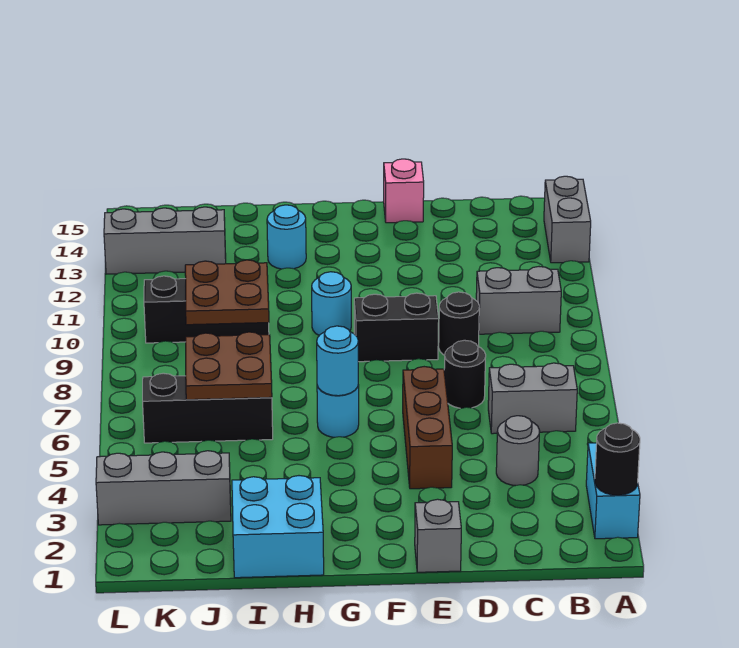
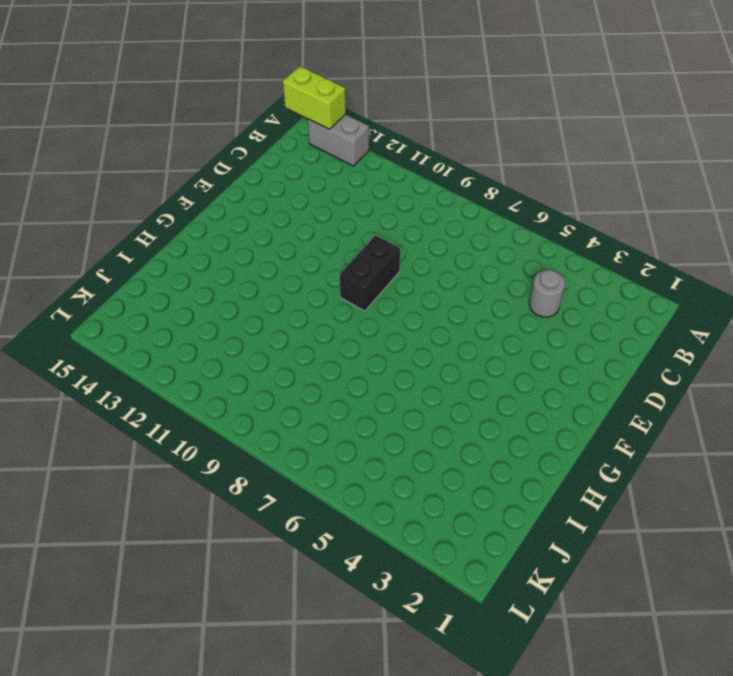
lime brick A14:A15 level 2 -> none
none -> cyan brick A2:A3 level 1
none -> grey brick B6:C6 level 1
none -> grey brick B10:C10 level 1

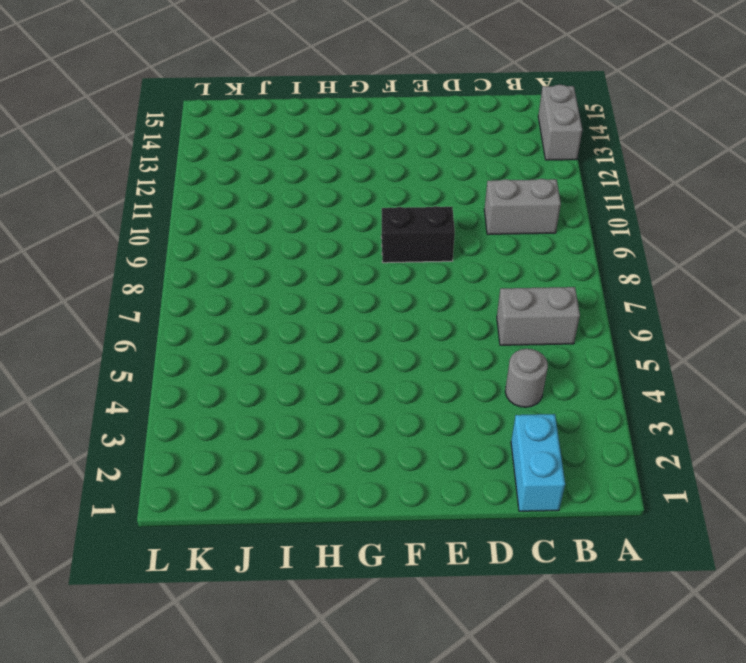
cyan brick C1:C2 level 1 -> cyan brick A2:A3 level 1
none -> black round brick D7 level 1
none -> black round brick D9 level 1
none -> grey brick E1 level 1

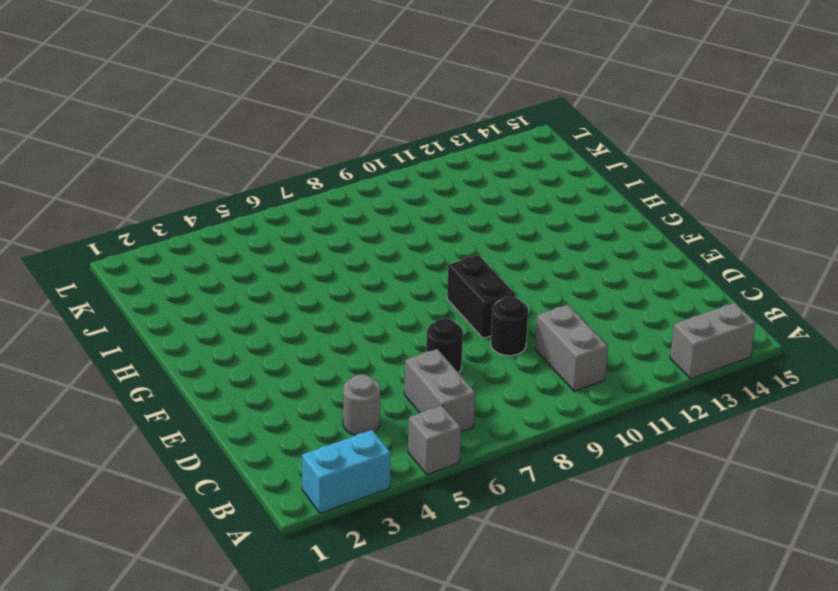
grey brick A5 level 1 -> grey brick E1 level 1
none -> brown brick E4:E6 level 1
none -> pink brick E15 level 1
none -> cyan round brick G6 level 1

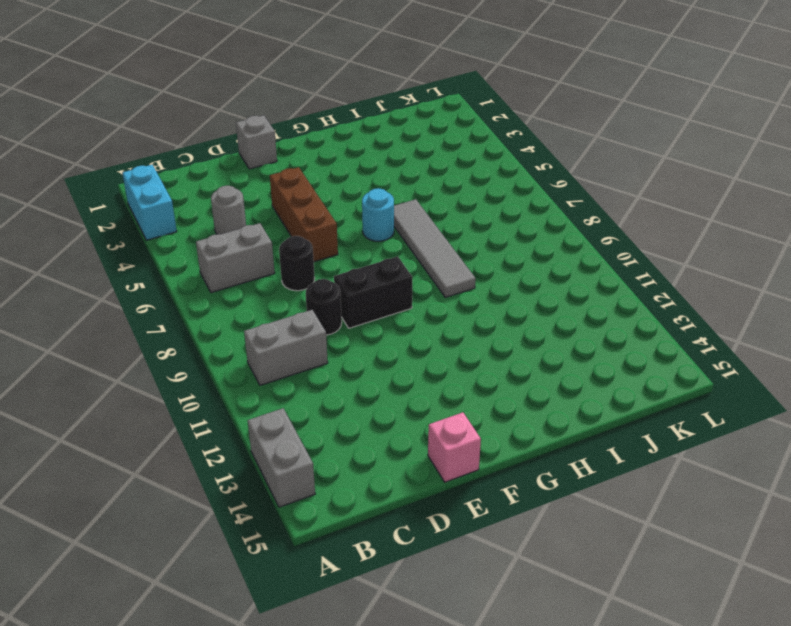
grey tile H6:H9 level 1 -> none
none -> cyan round brick G10 level 1
none -> cyan brick H1:I2 level 1
none -> cyan round brick H13 level 1

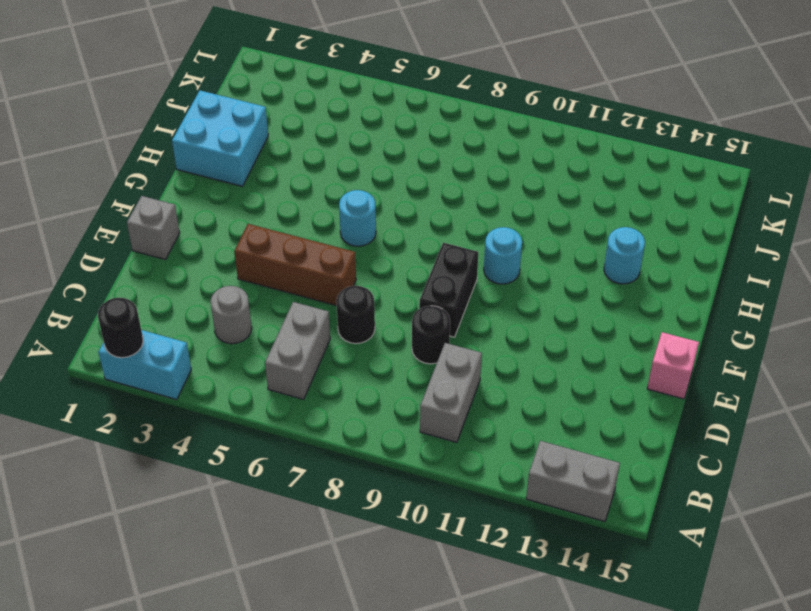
none -> black brick I6:K6 level 1
none -> black brick I10:K10 level 1
none -> grey brick J3:L3 level 1

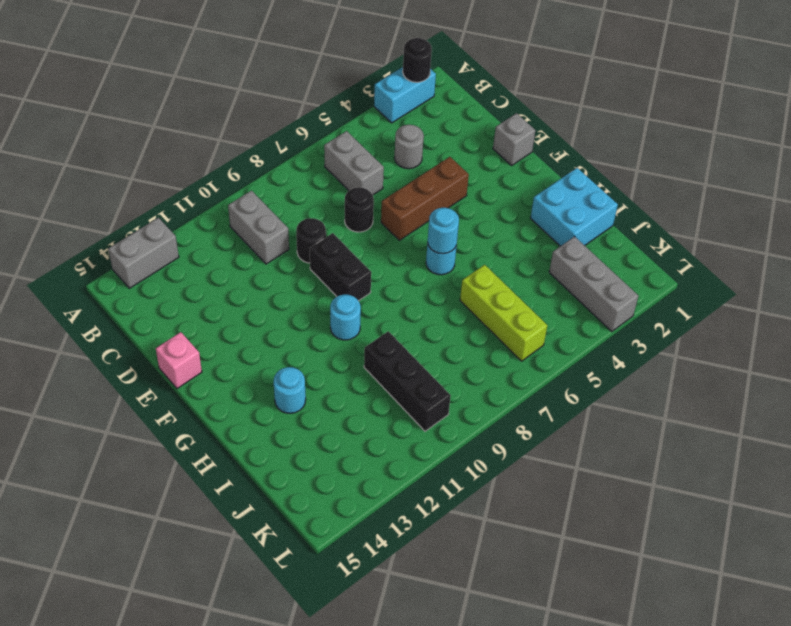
lime brick I6:K6 level 1 -> black brick I6:K6 level 1
none -> grey brick J13:L13 level 1
none -> brown plate I6:J7 level 2
none -> brown plate I9:J10 level 2

